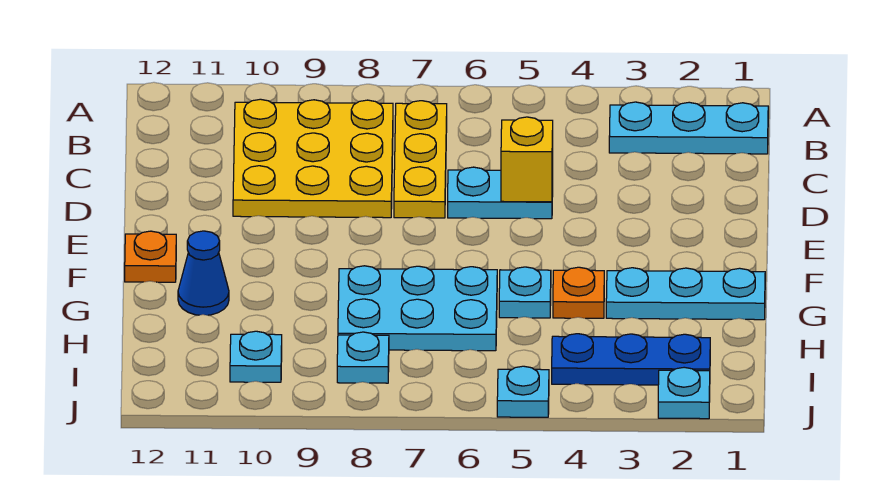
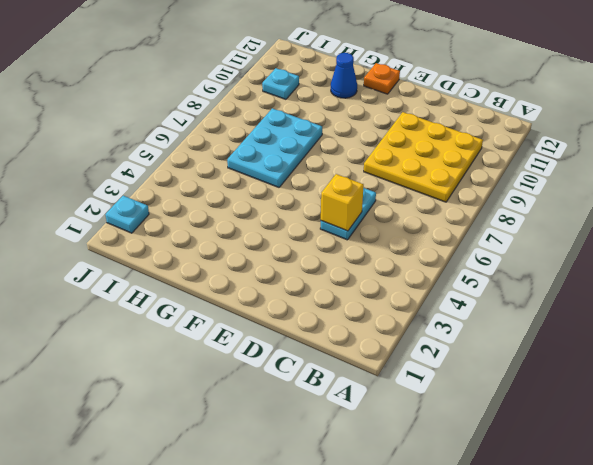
none -> cyan plate B1:B3 level 1
none -> yellow plate B7:D7 level 1
none -> cyan plate G1:G3 level 1

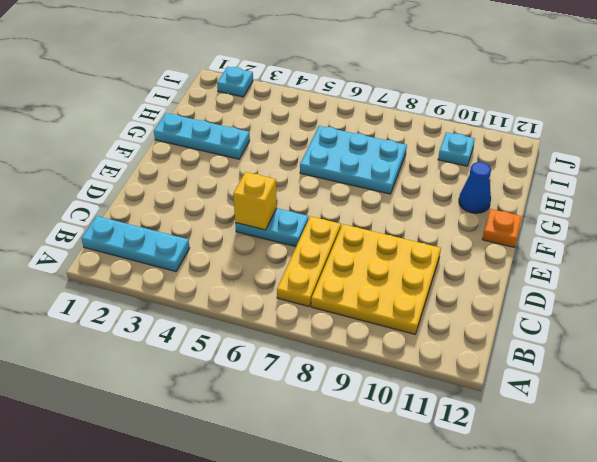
none -> orange plate G4 level 1
none -> cyan plate G5 level 1
none -> blue plate I2:I4 level 1

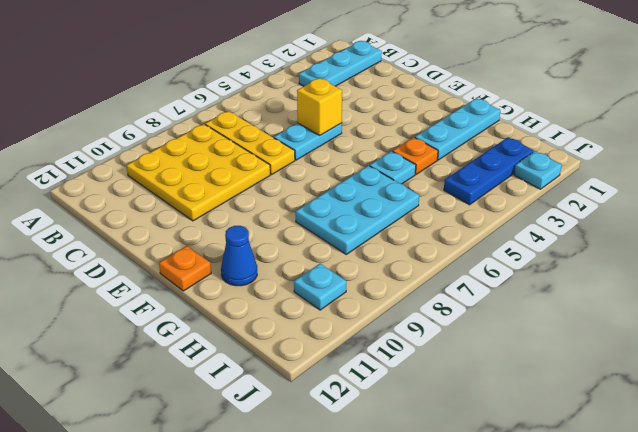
none -> cyan plate I8 level 1
none -> cyan plate J5 level 1

